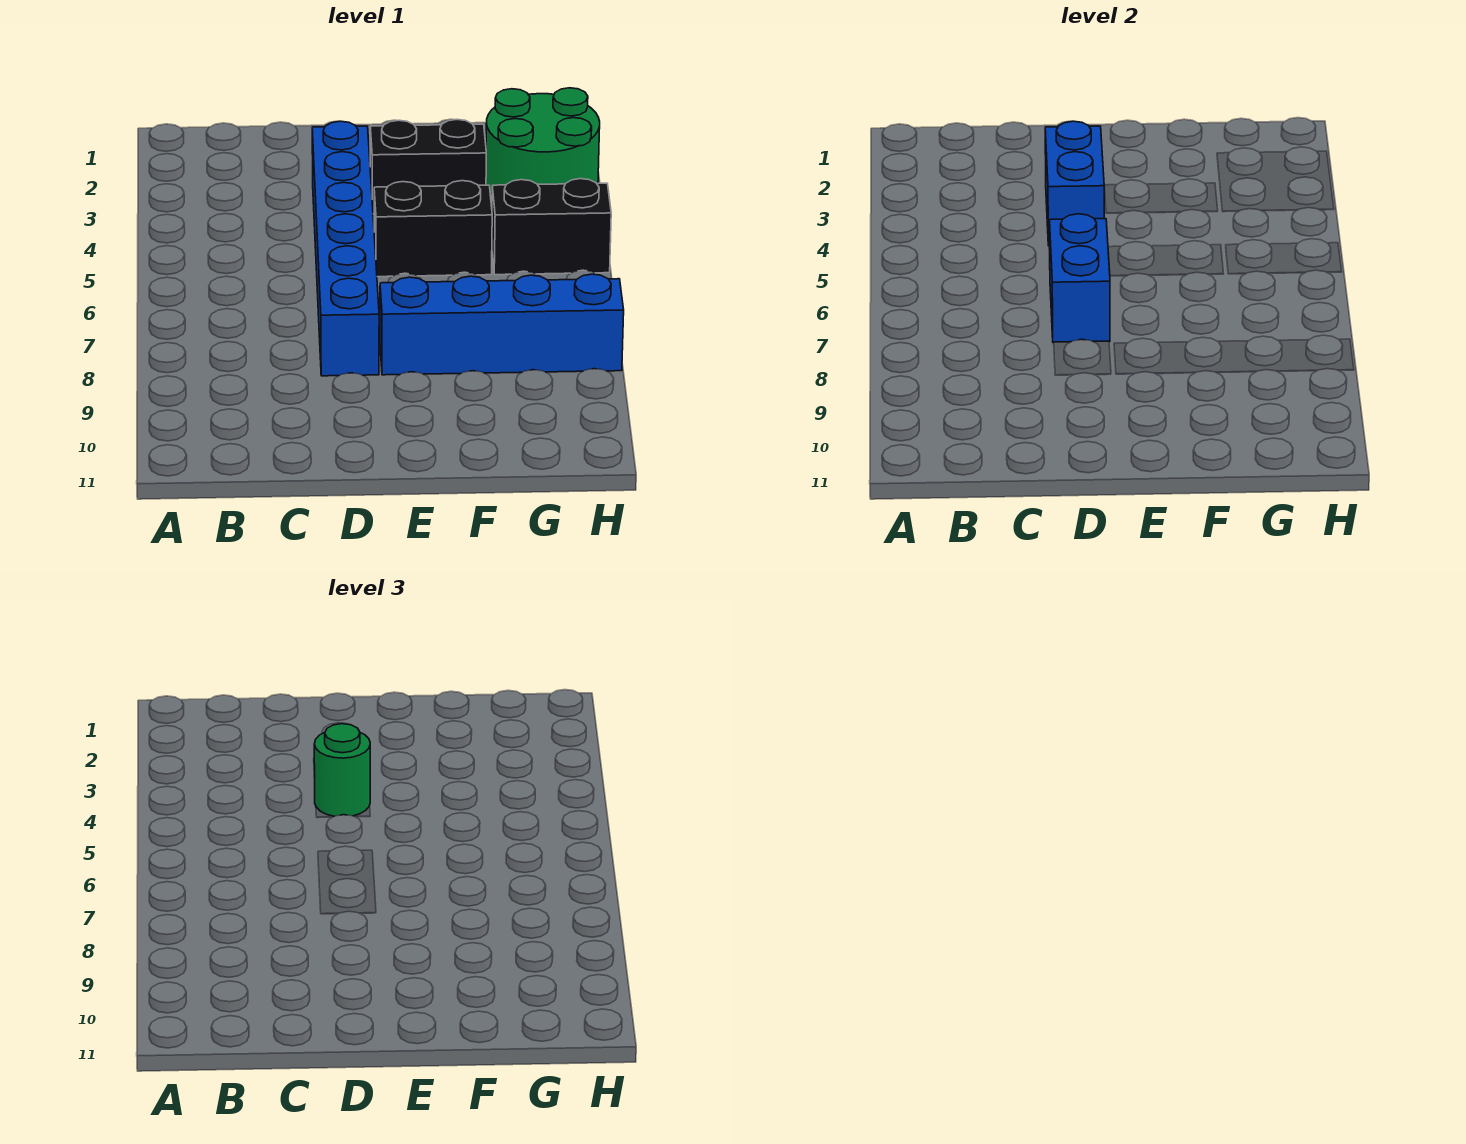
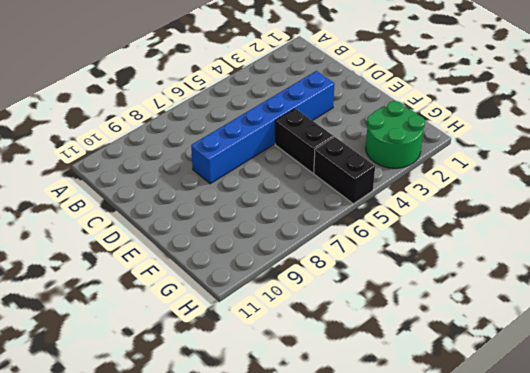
none -> black brick E3:F3 level 1
none -> blue brick E8:H8 level 1

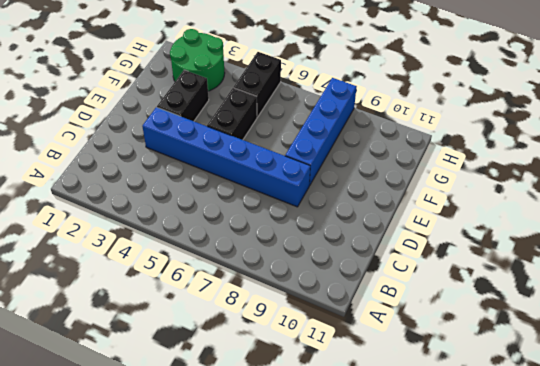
none -> blue brick D3:D4 level 2
none -> blue brick D6:D7 level 2

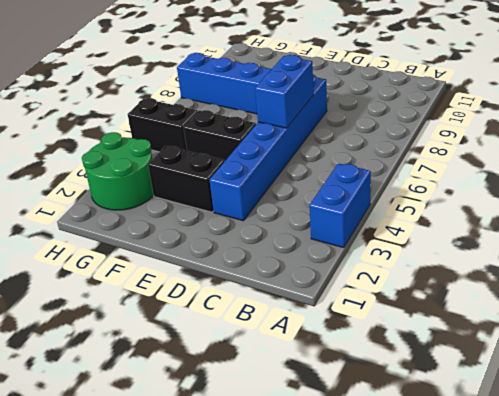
blue brick A3:A4 level 1 -> blue brick D3:D4 level 2
none -> green round brick D4 level 3

